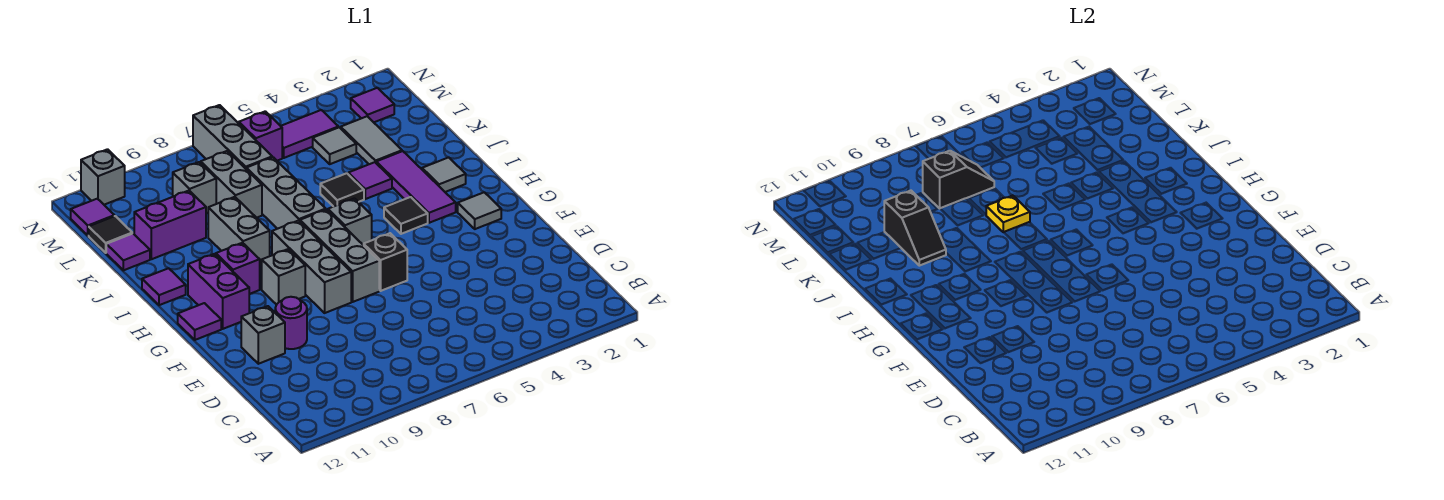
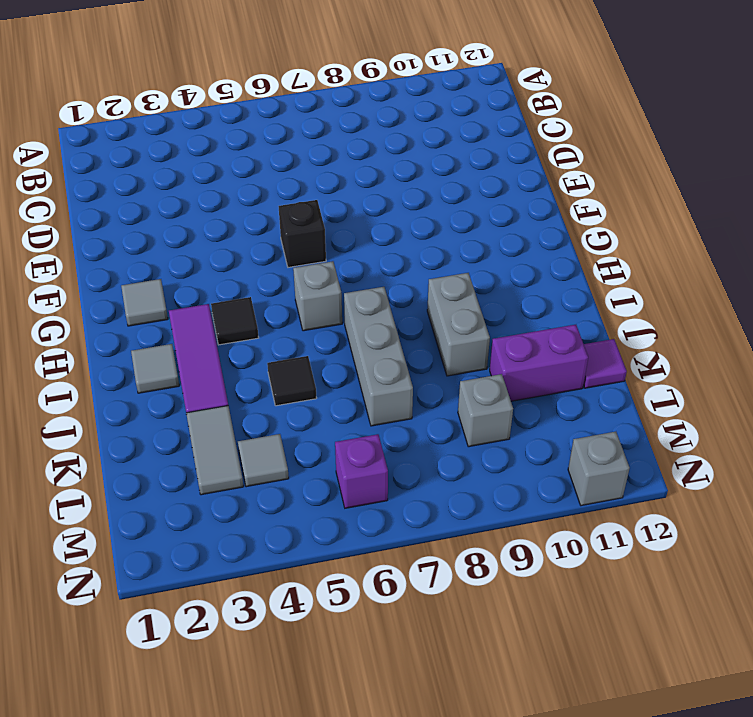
none -> purple round brick E10 level 1
none -> grey brick E11 level 1
none -> grey brick F7:H7 level 1
none -> grey brick F8:H8 level 1

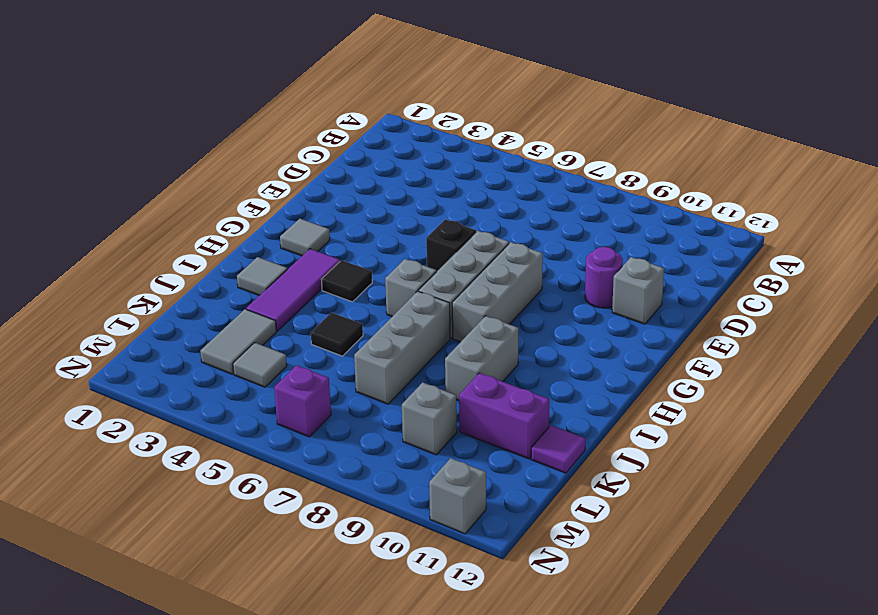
none -> grey brick G9 level 1
none -> purple brick G11:H11 level 1
none -> purple tile G12 level 1
none -> purple brick H10 level 1

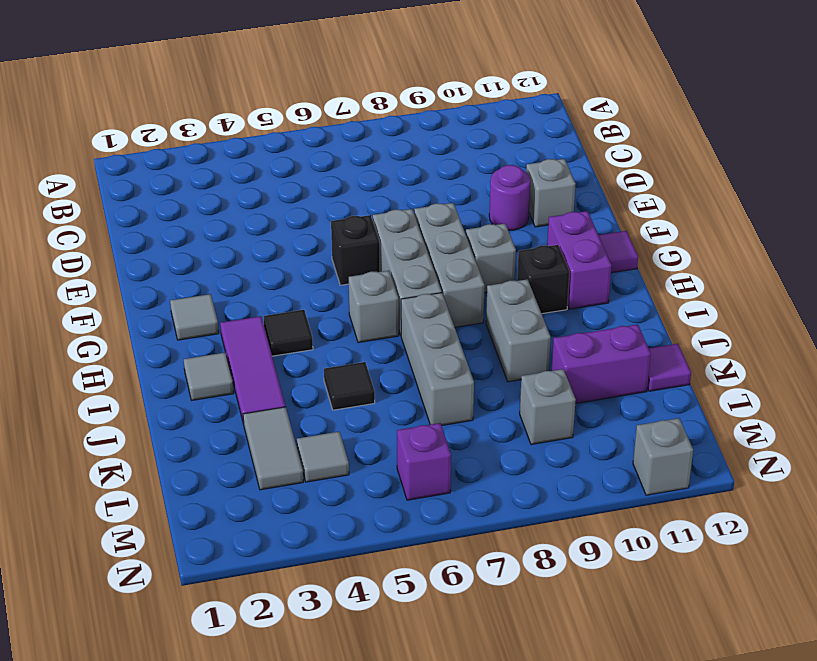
black brick H10 level 1 -> purple brick H10 level 1
none -> purple tile I12 level 1
none -> purple tile J4 level 1
none -> grey brick K8:L8 level 1
none -> grey brick L7:N7 level 1

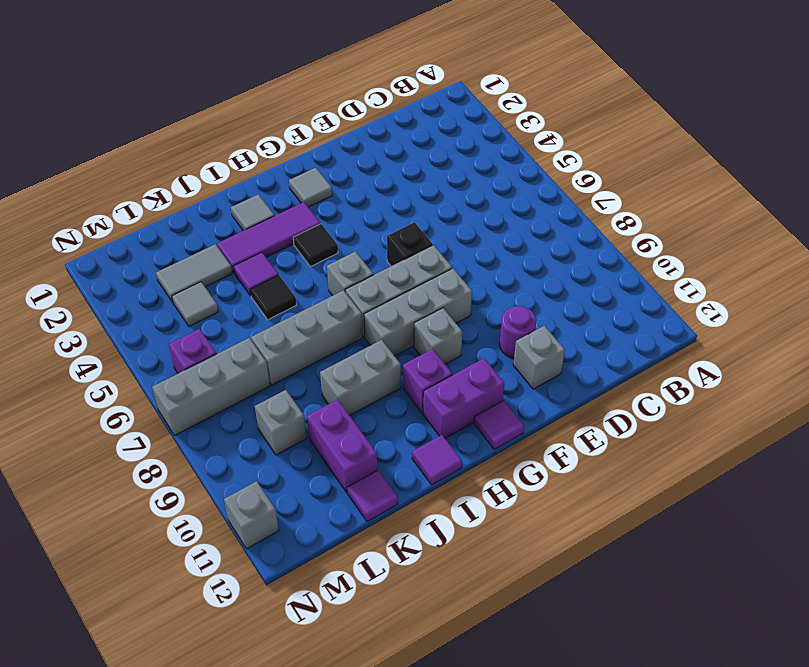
none -> grey brick K8:L8 level 1
none -> black tile L12 level 1
none -> purple tile M2 level 1
none -> purple tile M4:M5 level 1

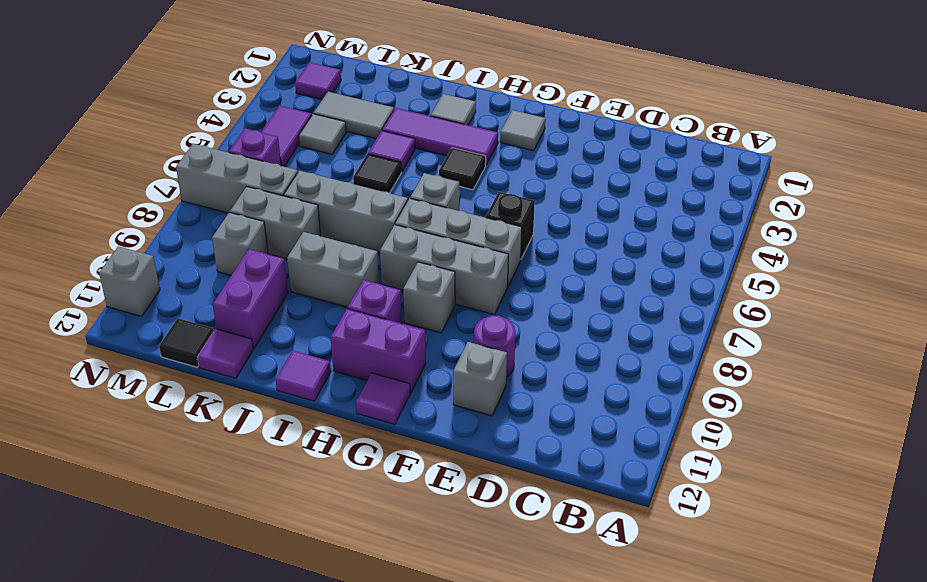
none -> purple tile M12 level 1
none -> yellow plate J7 level 2
none -> black slope J10:K10 level 2 top K
none -> black slope L7:L8 level 2 top 8

